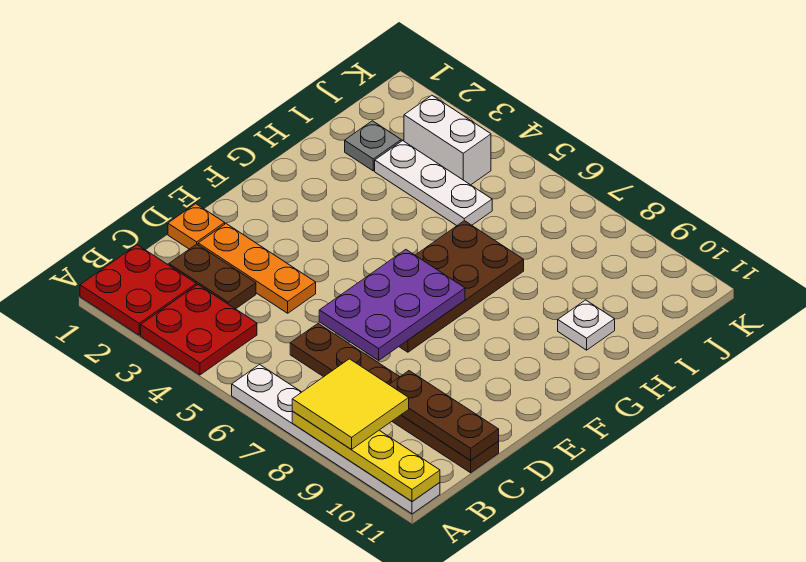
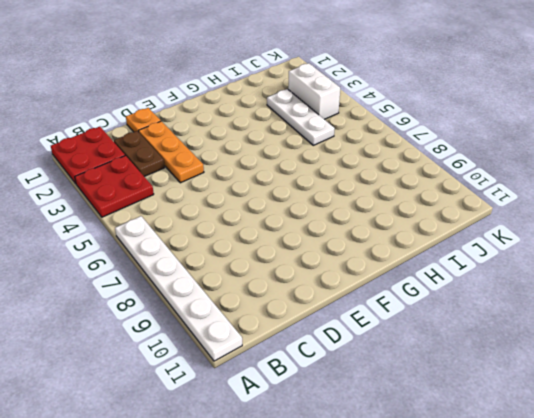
none -> brown plate C6:C11 level 1
none -> brown plate E6:H7 level 1
none -> white plate H10 level 1

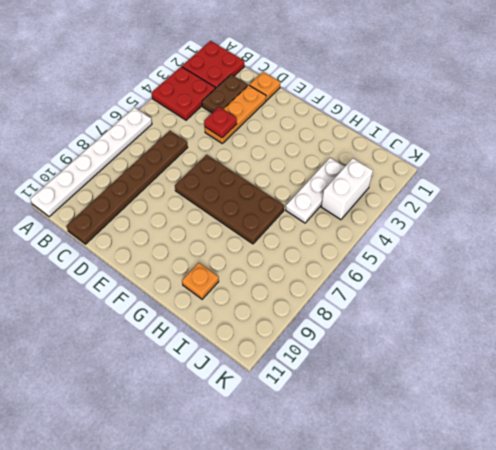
red plate D4 level 2 -> none
orange plate H10 level 1 -> white plate H10 level 1
none -> grey plate I2 level 1
none -> yellow plate A8:A11 level 2
none -> brown plate C9:C11 level 2

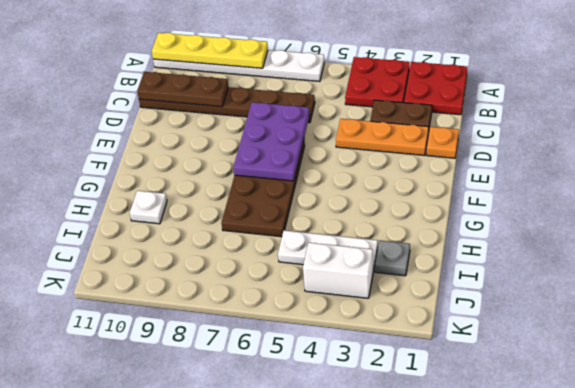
none -> yellow tile A8:B9 level 3

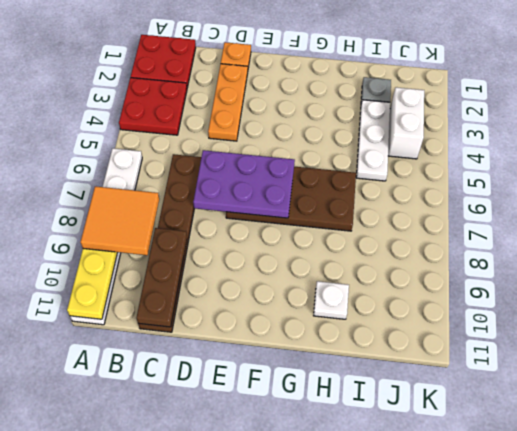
orange tile A8:B9 level 3 -> yellow tile A8:B9 level 3
none -> brown plate C2:C3 level 1

